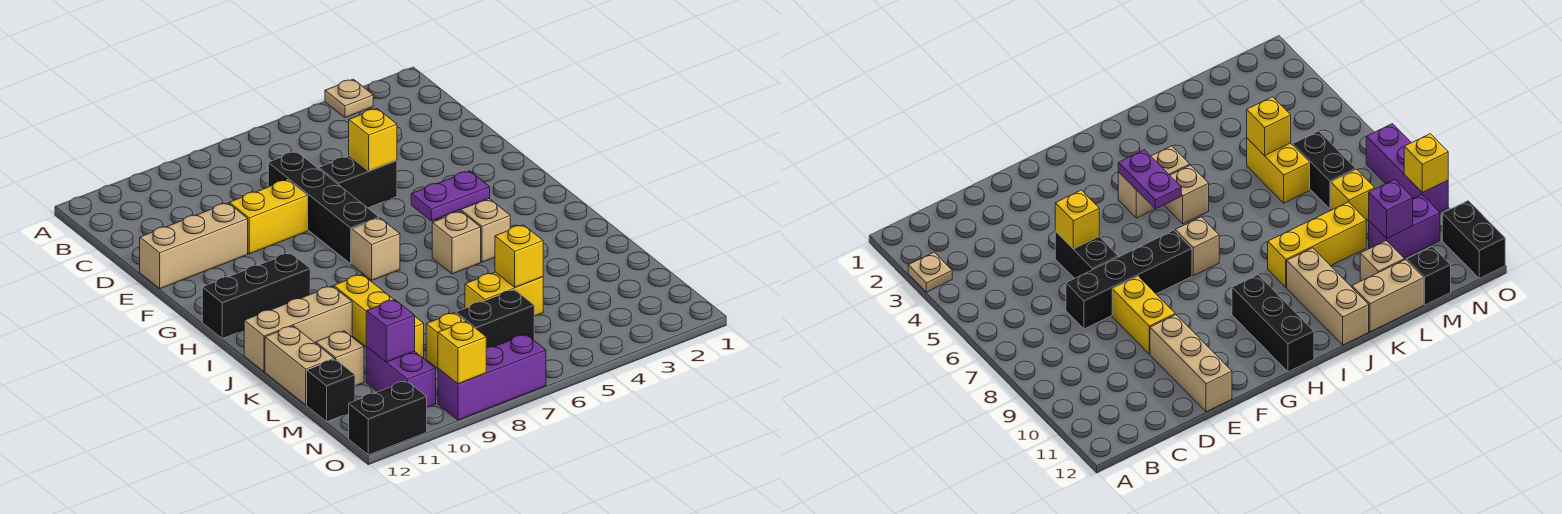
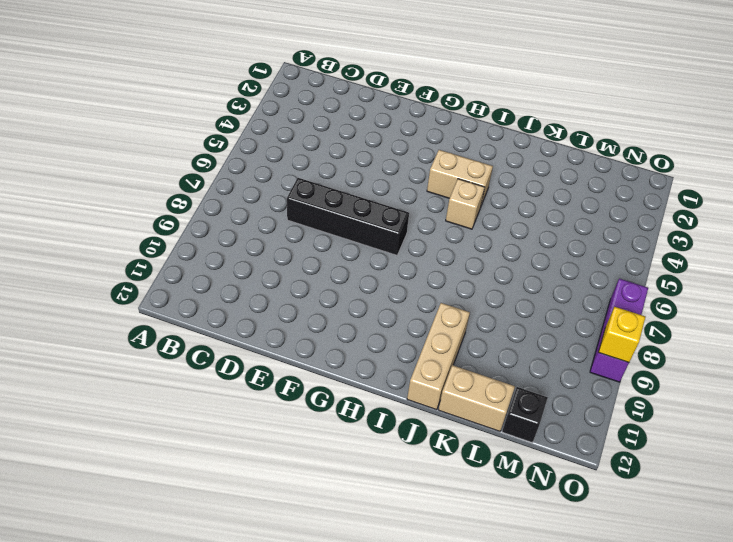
none -> tan plate A3 level 1
none -> black brick E5:E6 level 1
none -> yellow brick E8:E9 level 1

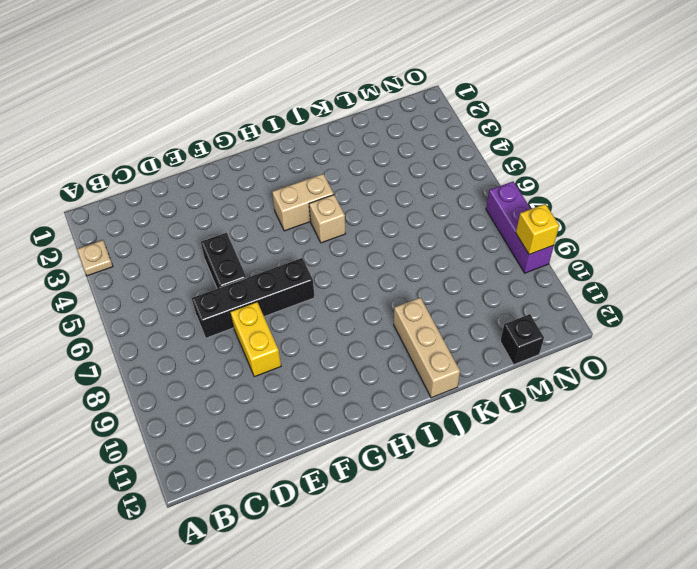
none -> tan brick E10:E12 level 1
none -> tan brick H7 level 1
none -> black brick H10:H12 level 1

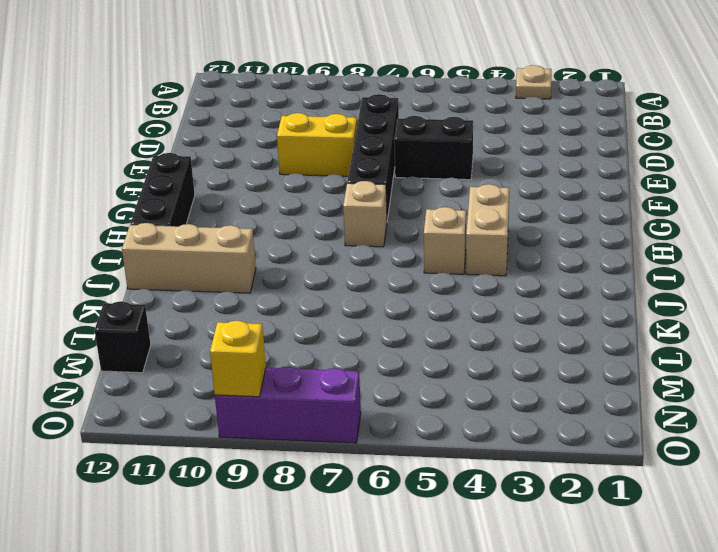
black brick G12:I12 level 1 -> black brick H10:H12 level 1
none -> tan brick E10:E12 level 1
none -> yellow brick J9:L9 level 1
none -> tan brick K12:L12 level 1

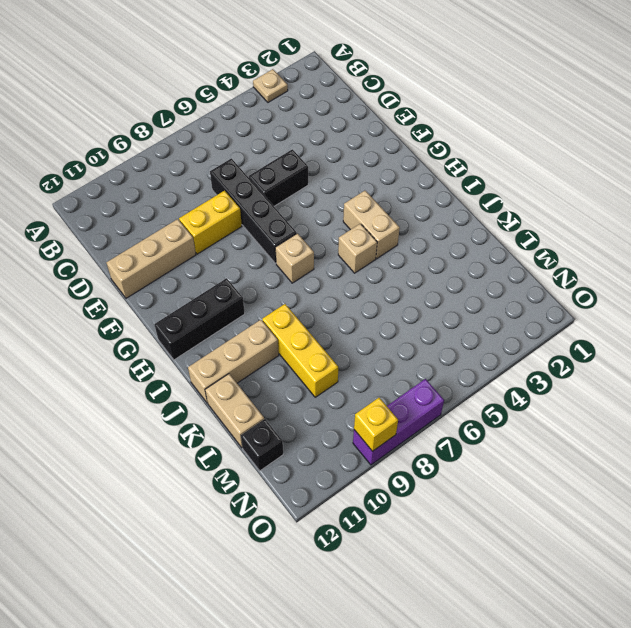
none -> yellow brick L5:L6 level 1
none -> tan brick L11 level 1
none -> black brick M6:M7 level 1

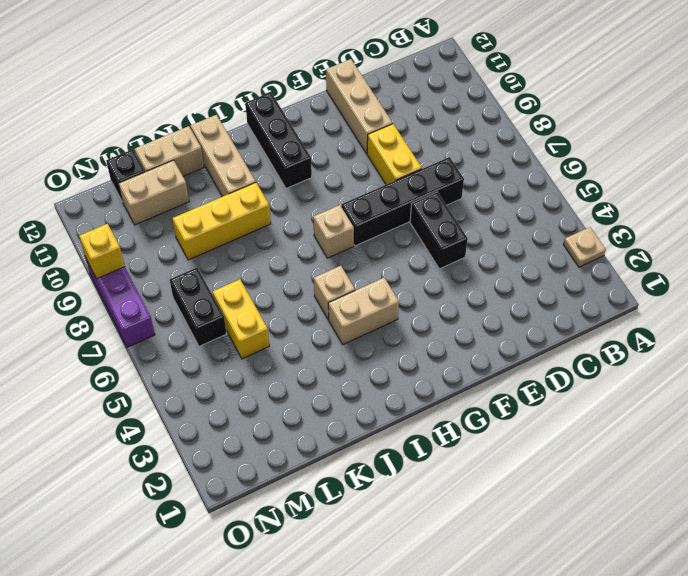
tan brick L11:M11 level 1 -> tan brick L11 level 1
none -> yellow brick M8 level 1
none -> purple brick M10:N10 level 1
none -> black brick O11:O12 level 1

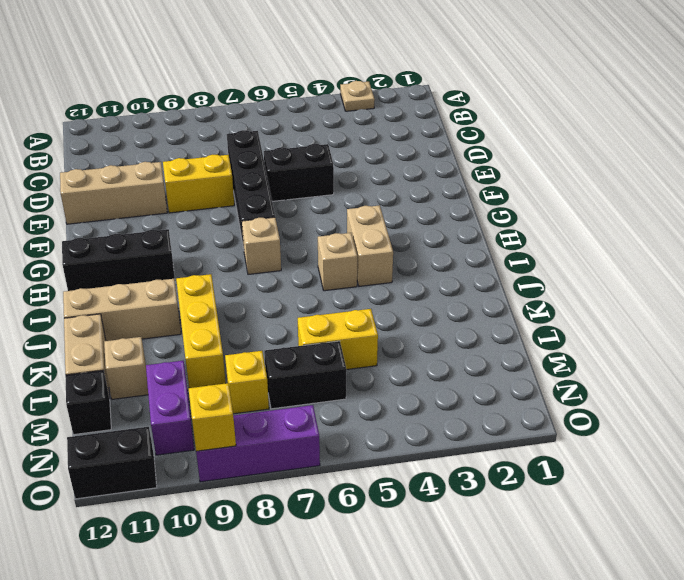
none -> yellow brick E5 level 2
none -> purple plate H4:H5 level 2
none -> yellow brick L5 level 2

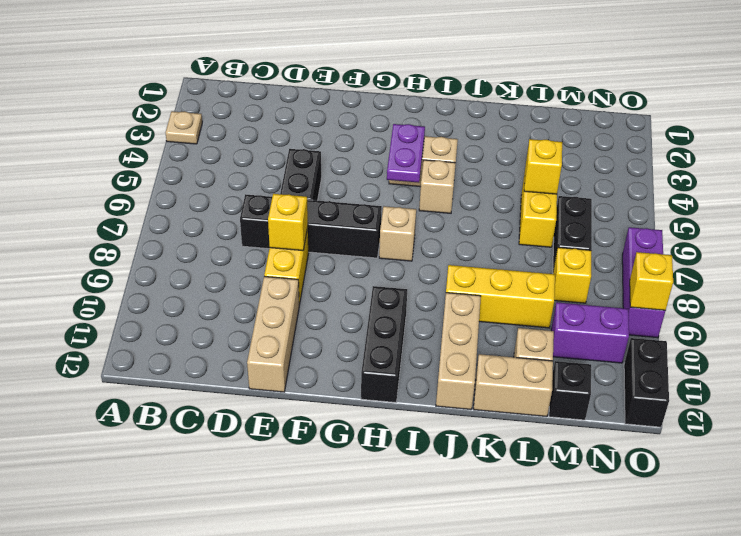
yellow brick E8 level 2 -> yellow brick E5 level 2
none -> purple brick M10 level 2

